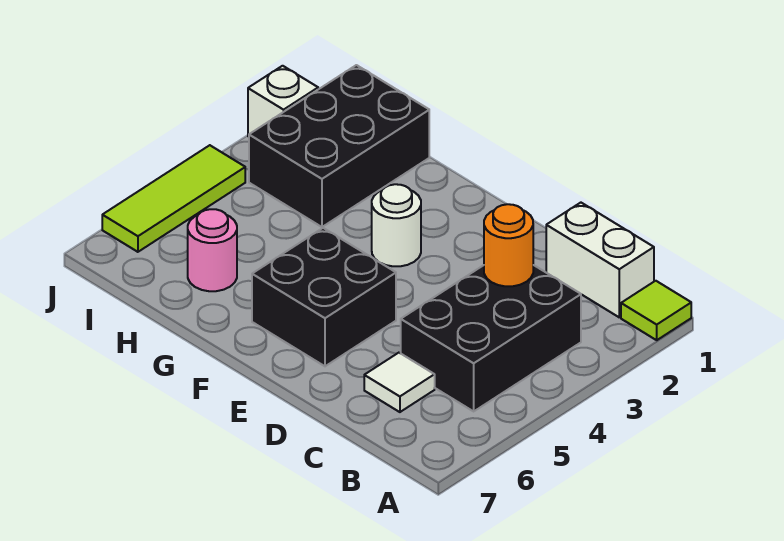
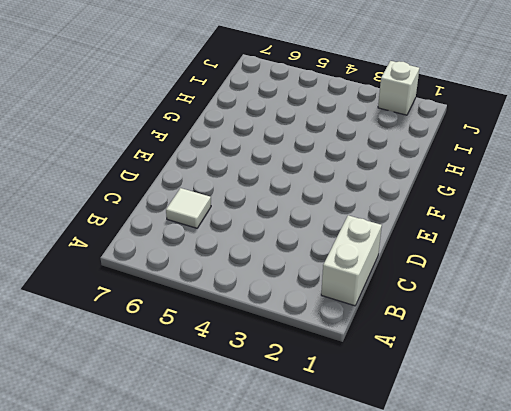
none -> lime tile A1 level 1
none -> black brick B3:C5 level 1

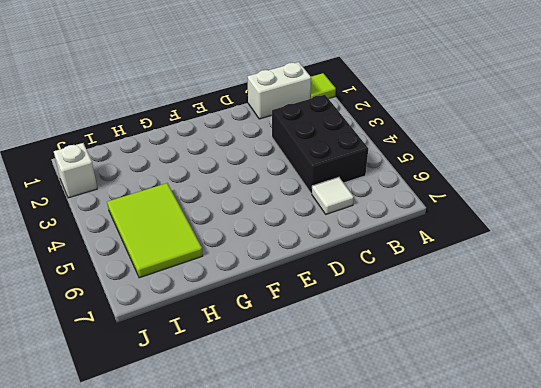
lime tile H4:I6 level 1 -> pink round brick H6 level 1
none -> black brick E5:F6 level 1
none -> white round brick F3 level 1

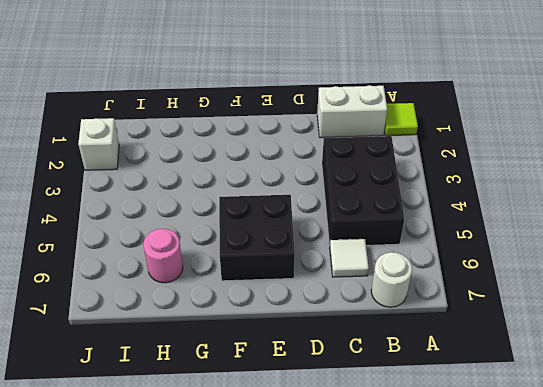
white round brick B7 level 1 -> white round brick F3 level 1
none -> black brick H1:I3 level 1
none -> lime tile J4:J6 level 1

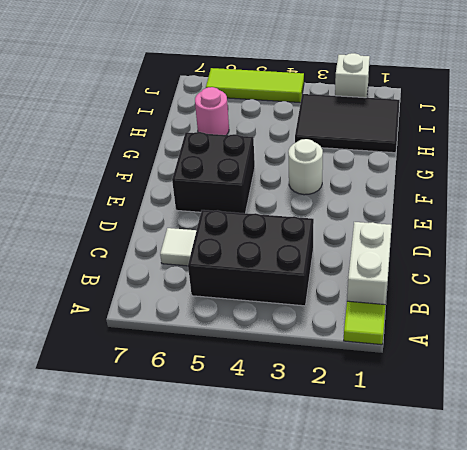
black tile H1:I3 level 1 -> black brick H1:I3 level 1
none -> orange round brick C3 level 2

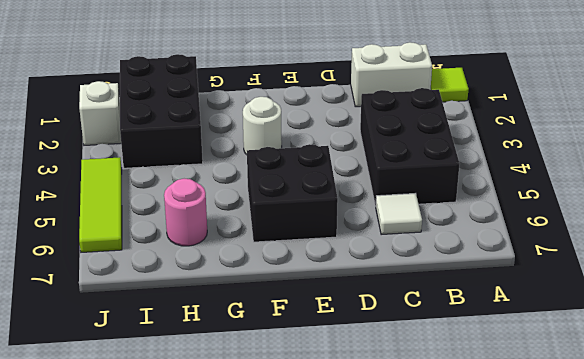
none -> orange round brick C3 level 2

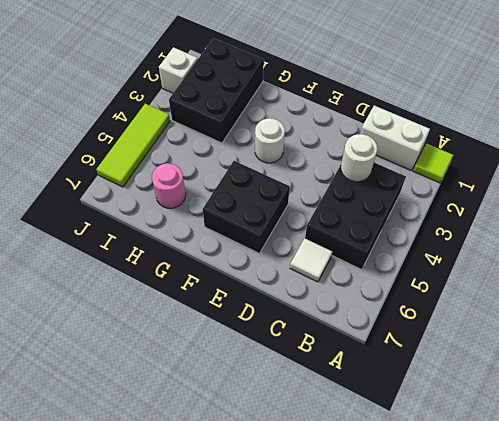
white round brick C3 level 2 -> orange round brick C3 level 2

